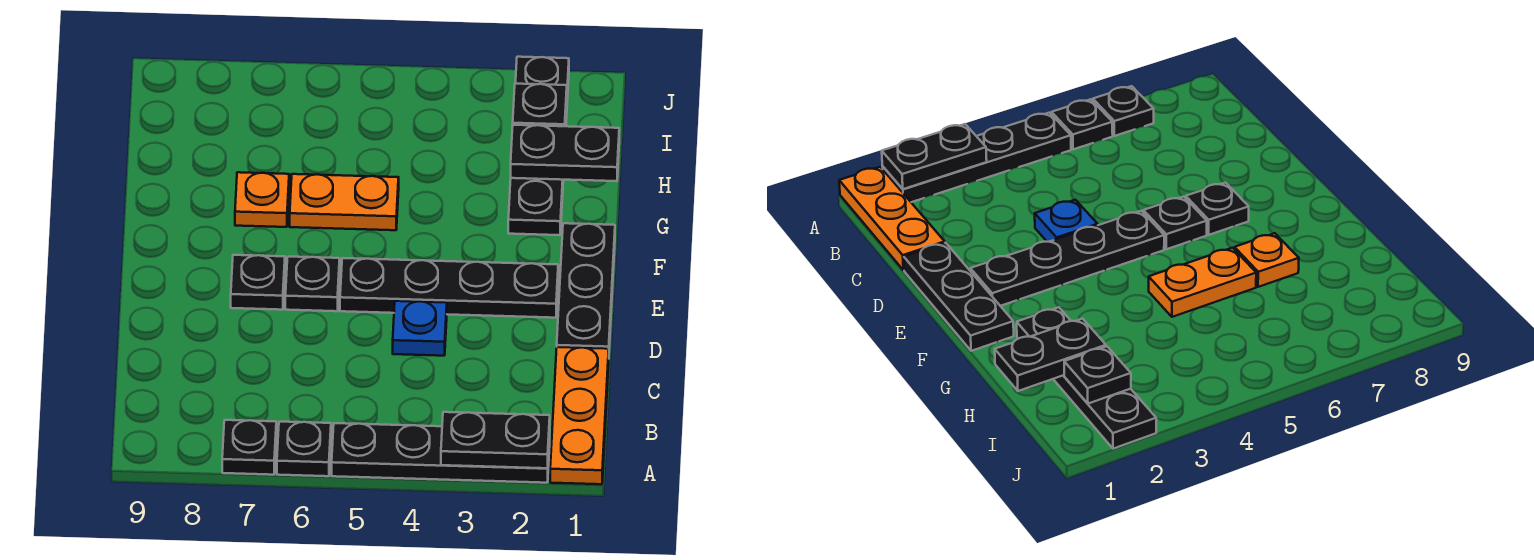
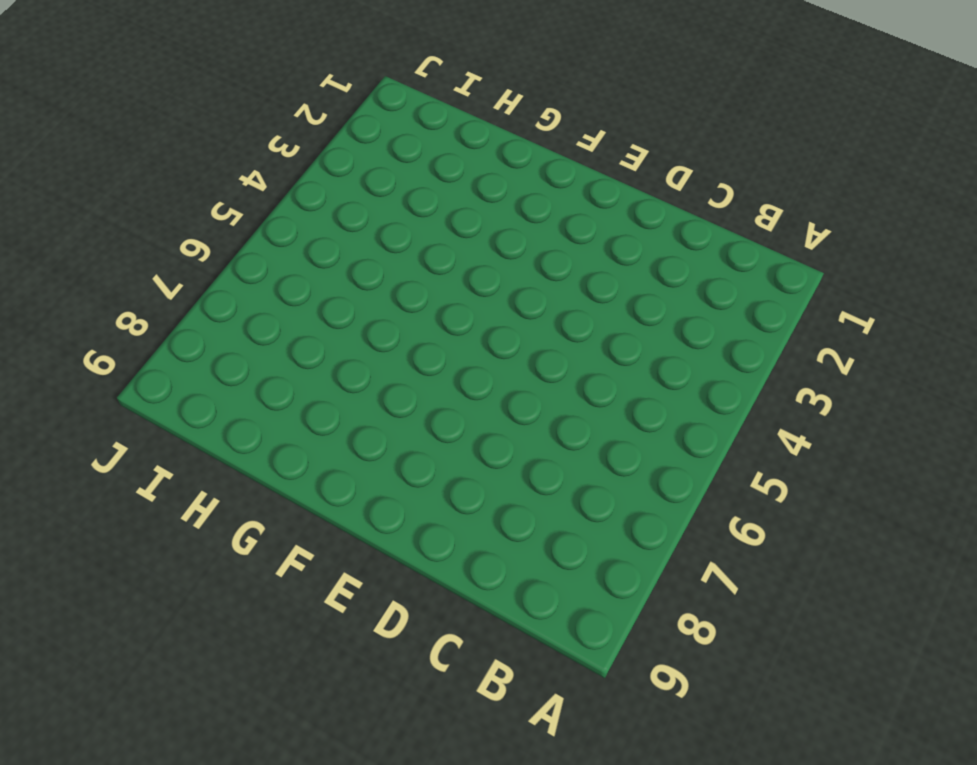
none -> orange plate A1:C1 level 1
none -> black plate A2:A5 level 1
none -> black plate A6 level 1

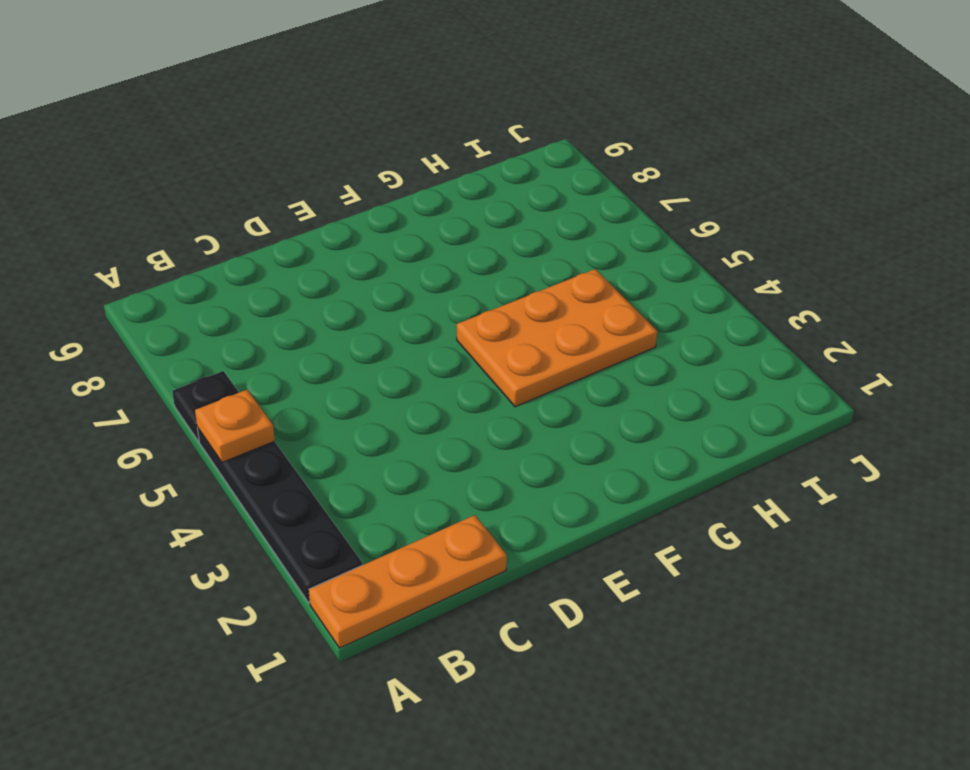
orange plate A5 level 2 -> orange plate G7 level 1
orange plate F4:H5 level 1 -> orange plate G5:G6 level 1
none -> black plate A7 level 1
none -> black plate D1:F1 level 1
none -> blue plate D4 level 1

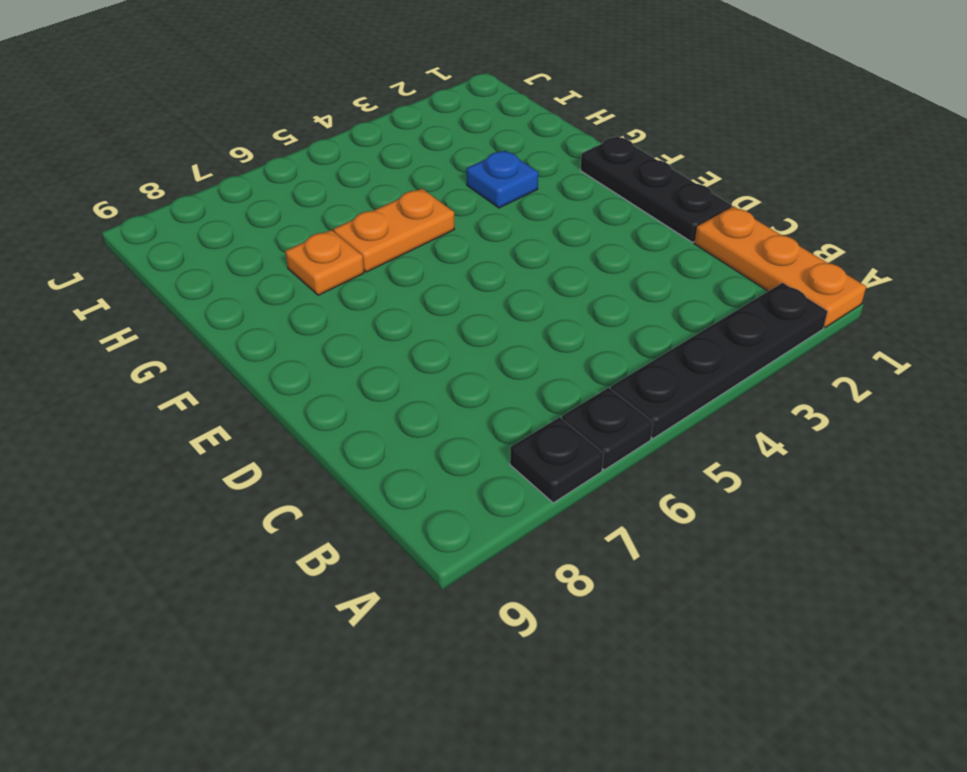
blue plate G3 level 1 -> blue plate D4 level 1
none -> black plate E2:E5 level 1
none -> black plate E6 level 1
none -> black plate E7 level 1

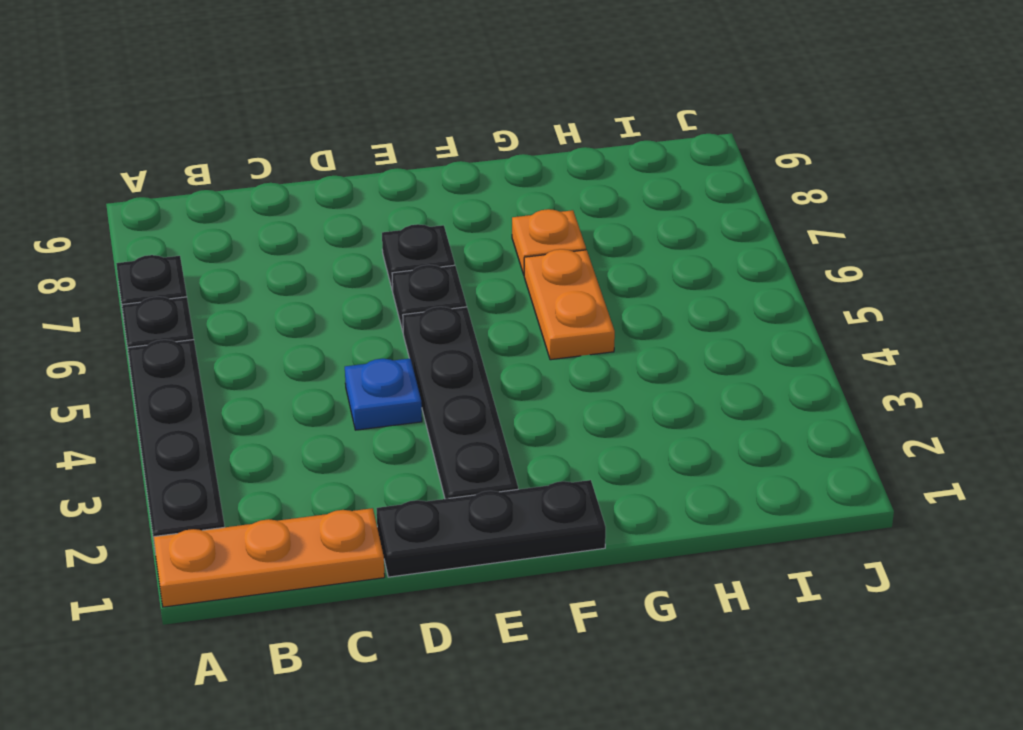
none -> black plate G2:J2 level 1
none -> black plate A2:A3 level 2
none -> black plate H1:H2 level 2

